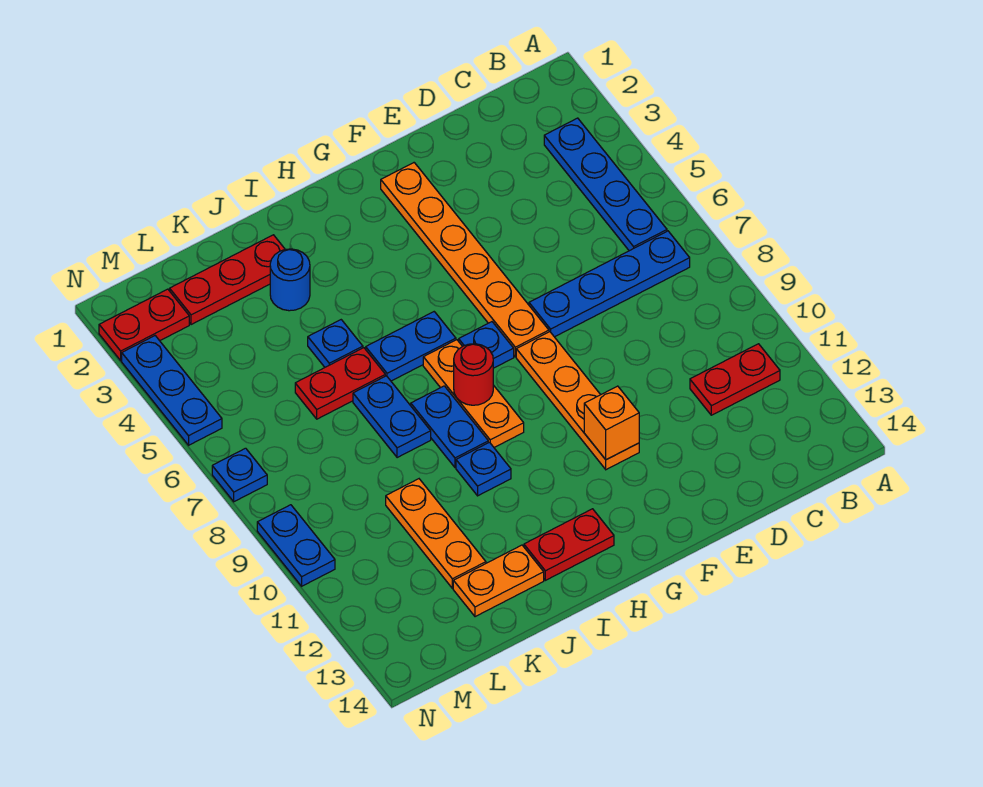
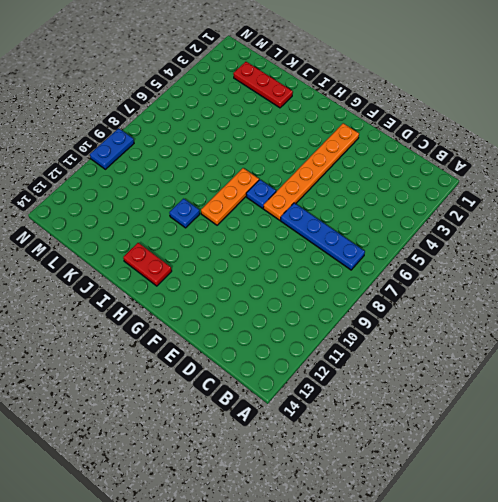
none -> blue plate B3:B6 level 1
none -> red plate B11:C11 level 1
none -> orange plate F8:F11 level 1

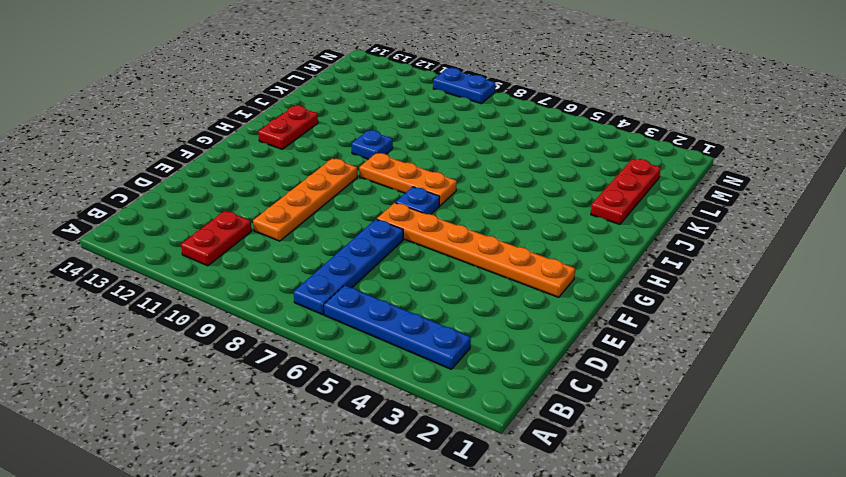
orange plate D10:G10 level 1 -> orange plate F8:F11 level 1
none -> blue plate H6:I6 level 1
none -> blue plate I8:I9 level 1
none -> blue round brick J3 level 1

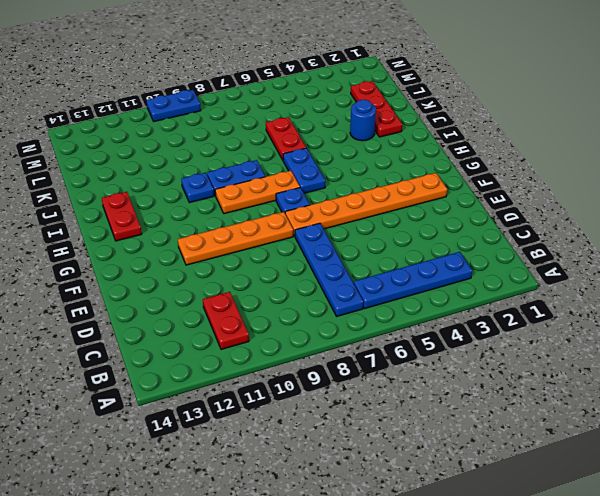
none -> blue plate J5 level 1
none -> blue plate J7:J8 level 1
none -> orange plate J13:K13 level 1

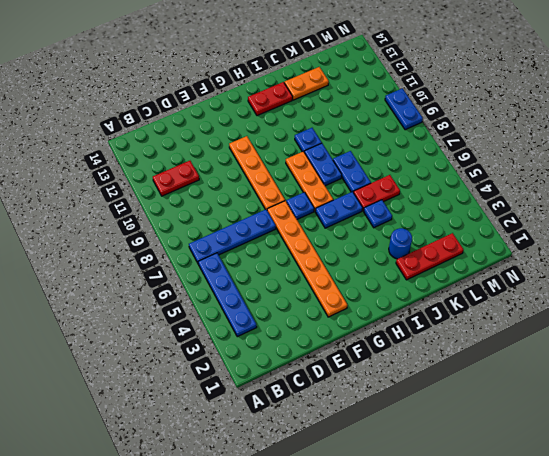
none -> orange plate K10:K12 level 1
none -> red plate M2:N2 level 1
none -> blue plate N3:N5 level 1

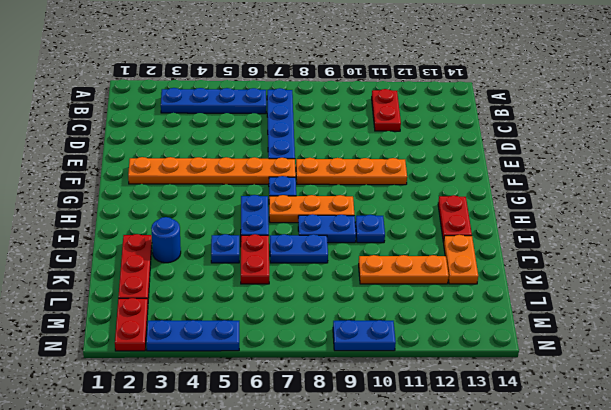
none -> blue plate N7 level 1
none -> orange brick F11 level 2
none -> red round brick H8 level 2

